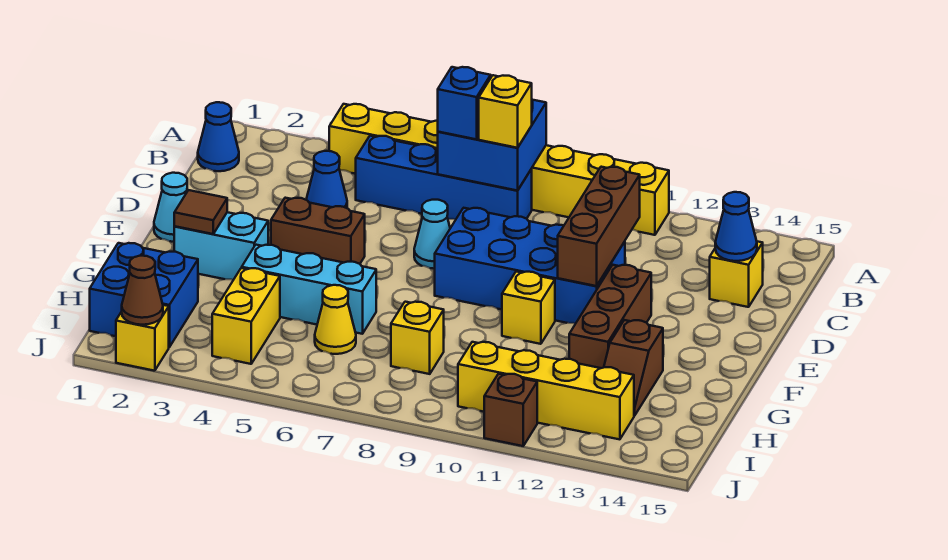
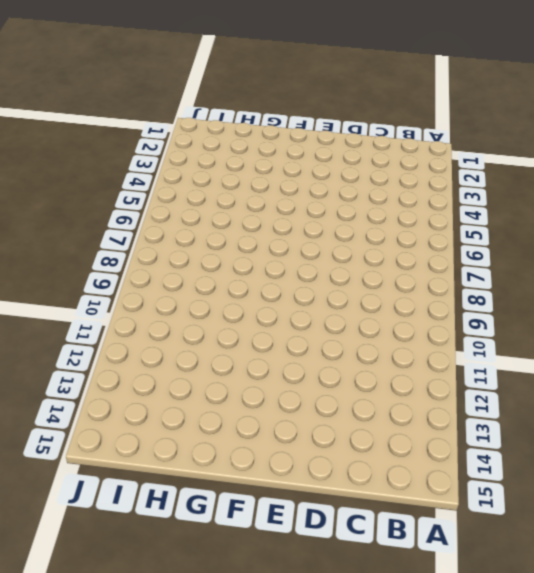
none -> yellow brick A4:A11 level 1
none -> blue cone B1 level 1
none -> blue brick B5:B8 level 1

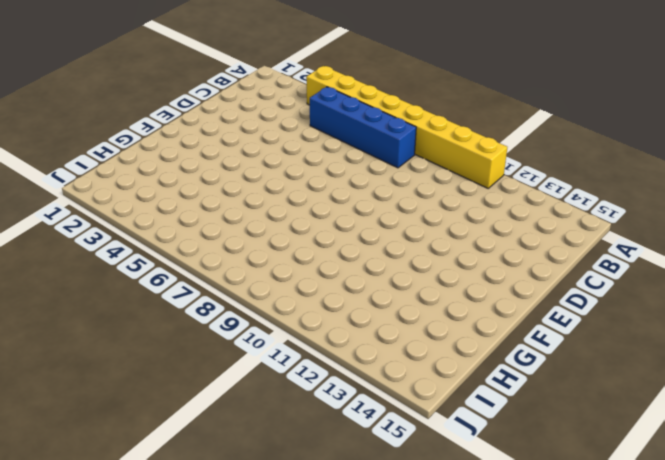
none -> blue cone B1 level 1
none -> blue cone C4 level 1
none -> yellow brick C14 level 1

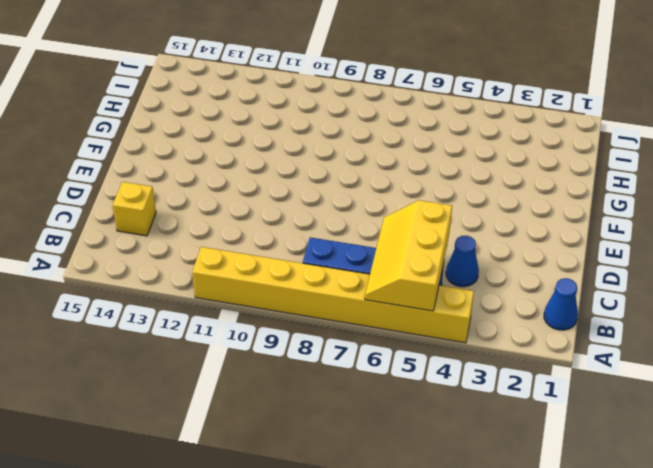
yellow slope A5:C6 level 2 top 5 -> none
none -> cyan cone D7 level 1
none -> blue brick D8:E11 level 1
none -> cyan cone E1 level 1

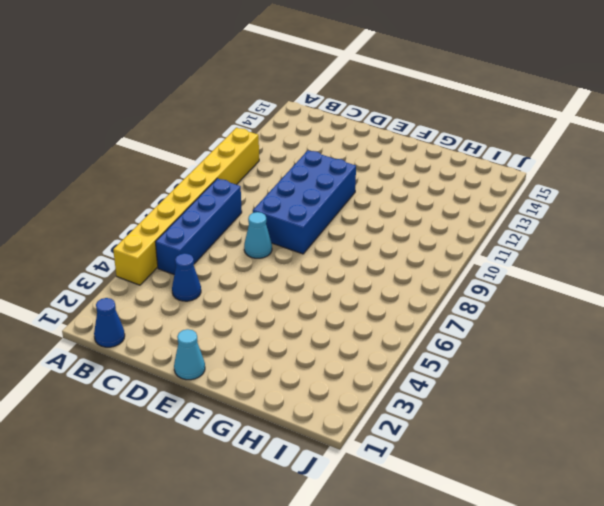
none -> yellow brick C14 level 1
none -> brown brick E4:E5 level 1
none -> brown brick E12:G12 level 1

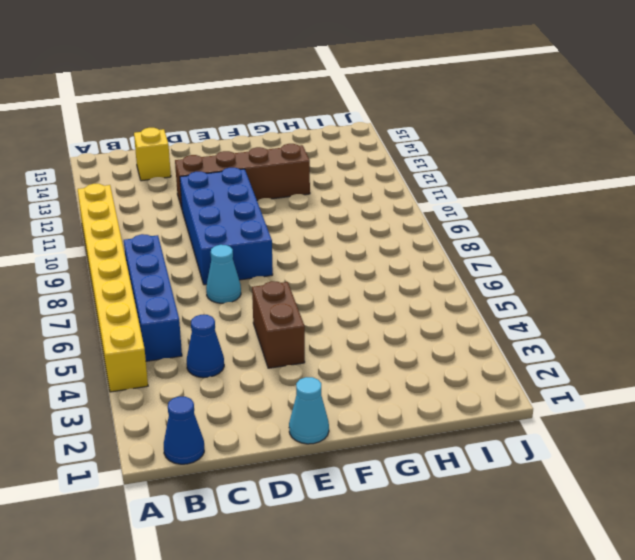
brown brick D12:G12 level 1 -> brown brick E12:G12 level 1
none -> cyan brick F2:F3 level 1
none -> yellow brick F10 level 1
none -> cyan brick G4:G6 level 1

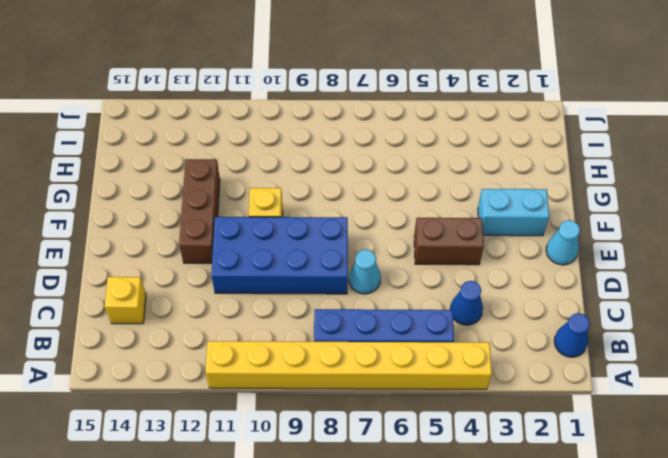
none -> cyan brick G4:G6 level 1
none -> brown slope G13:H13 level 1 top G
none -> blue brick H1:I2 level 1

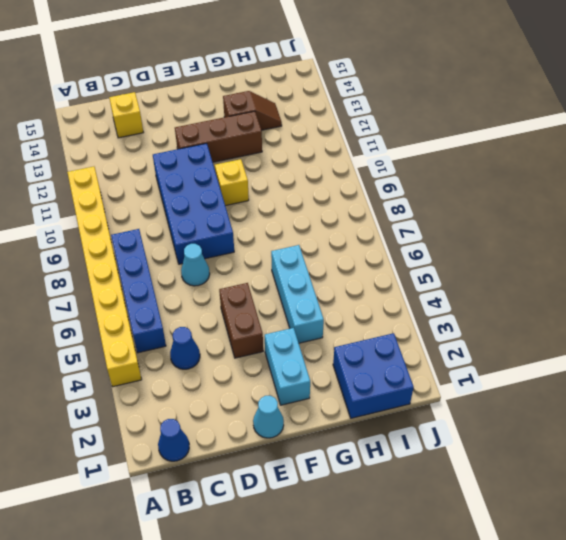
none -> yellow brick H4:I4 level 1
none -> yellow cone H6 level 1
none -> yellow brick H8 level 1

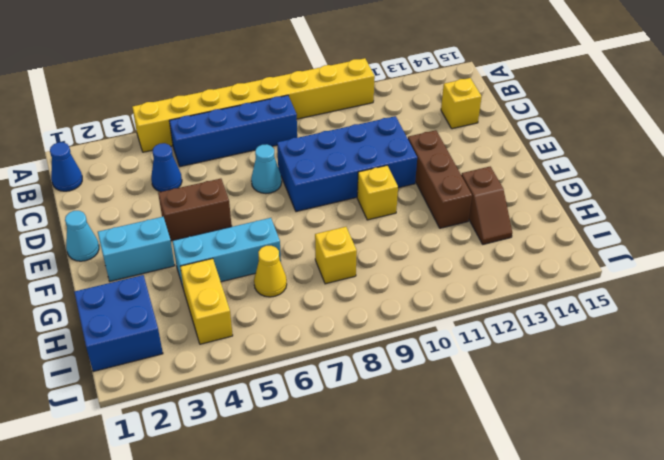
none -> yellow brick I10:I13 level 1
none -> yellow brick J2 level 1
none -> brown brick J11 level 1

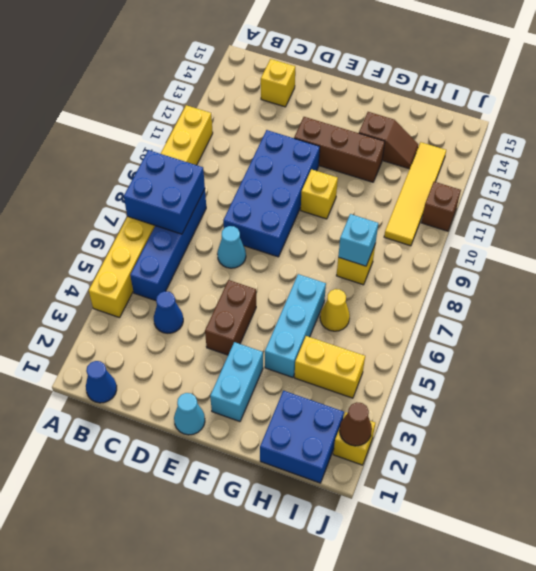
cyan brick H8 level 2 -> none
yellow tile I10:I13 level 1 -> yellow brick I10:I13 level 1
none -> brown brick C11:E11 level 2
none -> blue cone C14 level 2
none -> brown tile F2 level 2

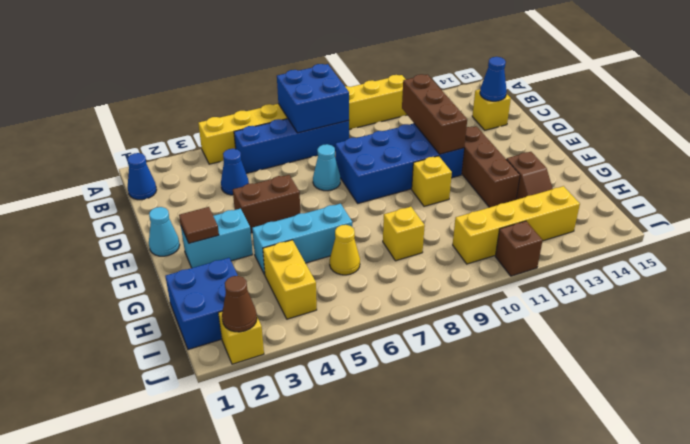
none -> blue brick B7 level 3
none -> yellow brick B8 level 3

